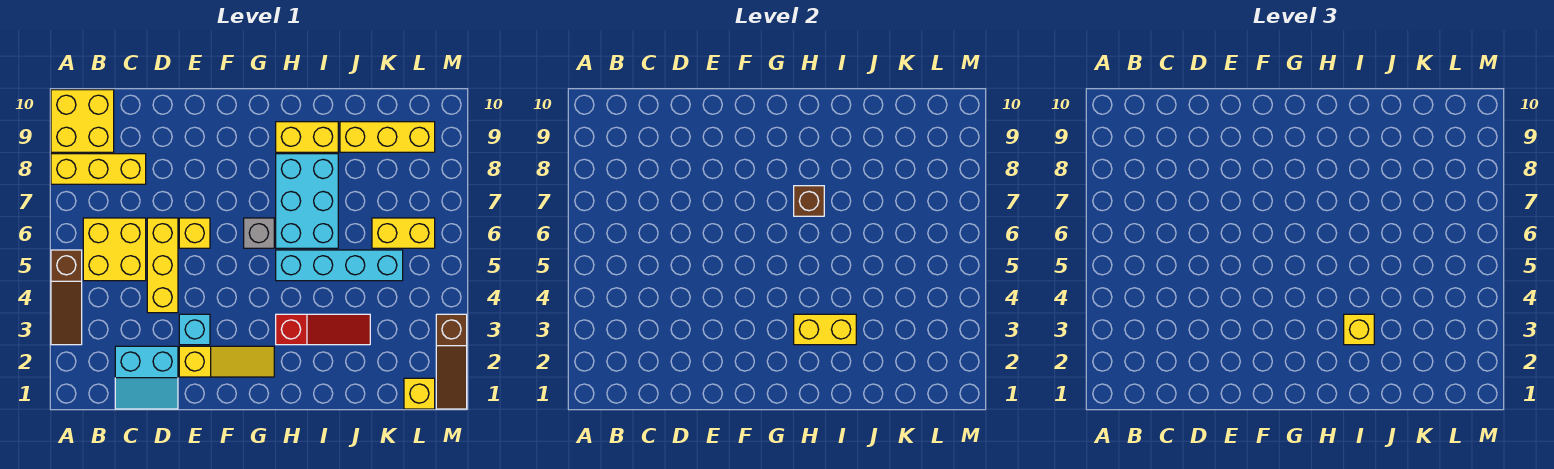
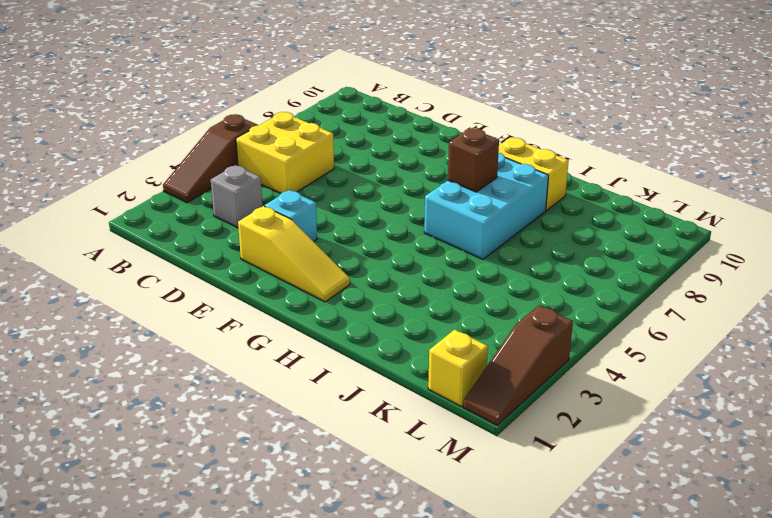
grey brick C3 level 1 -> grey brick G6 level 1
none -> yellow brick A8:C8 level 1
none -> yellow brick A9:B10 level 1
none -> cyan slope C1:D2 level 1 top 2

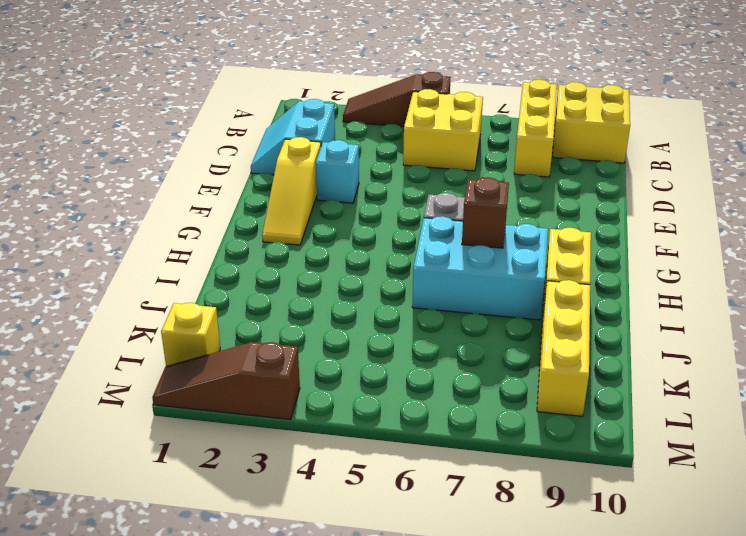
none -> yellow brick D4:D6 level 1
none -> yellow brick E6 level 1
none -> red slope H3:J3 level 1 top H

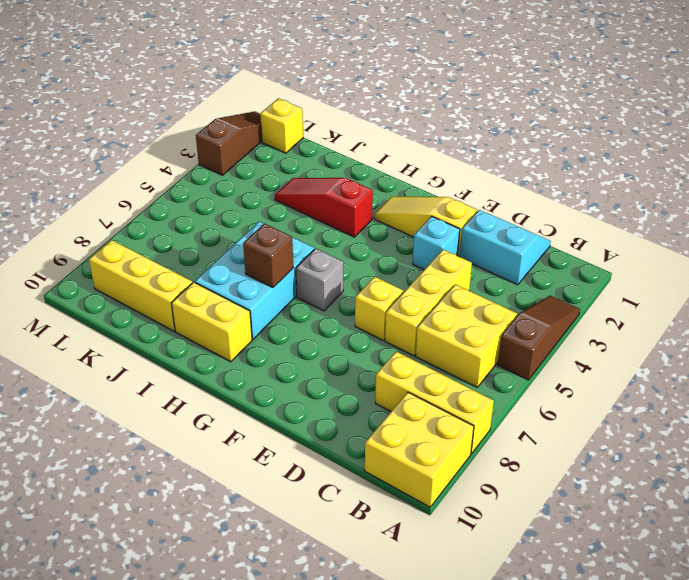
none -> cyan brick H5:K5 level 1
none -> yellow brick K6:L6 level 1
none -> yellow brick H3:I3 level 2

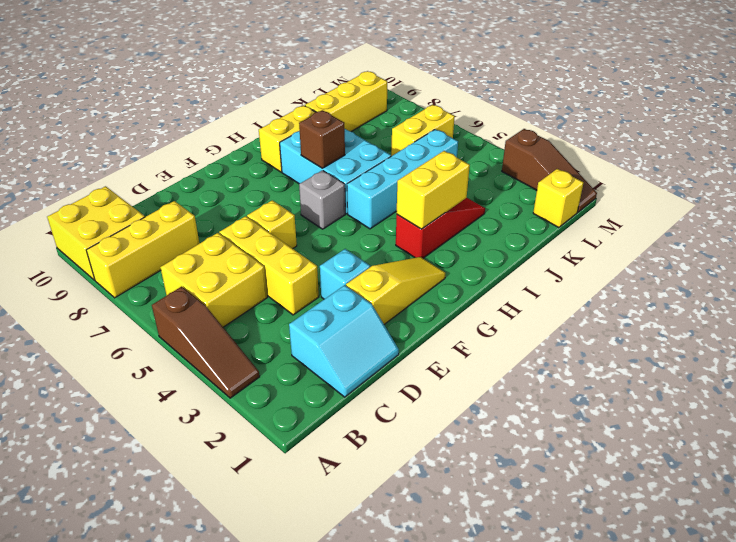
none -> yellow brick I3 level 3

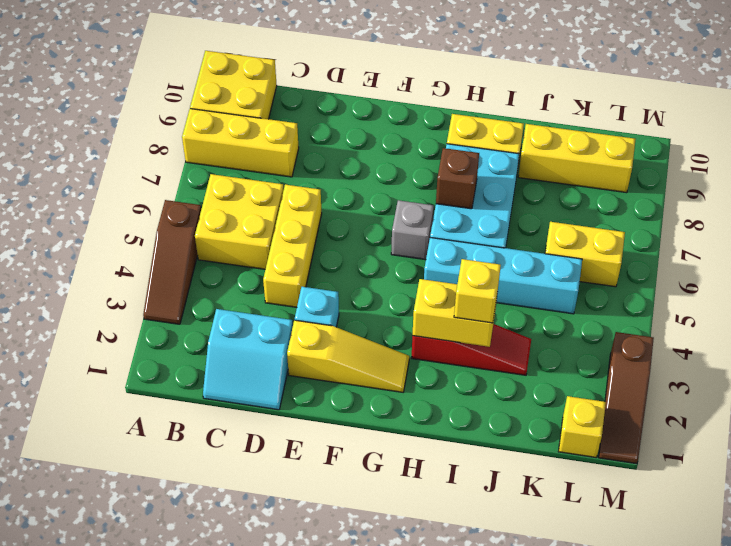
none -> yellow brick E6 level 1

